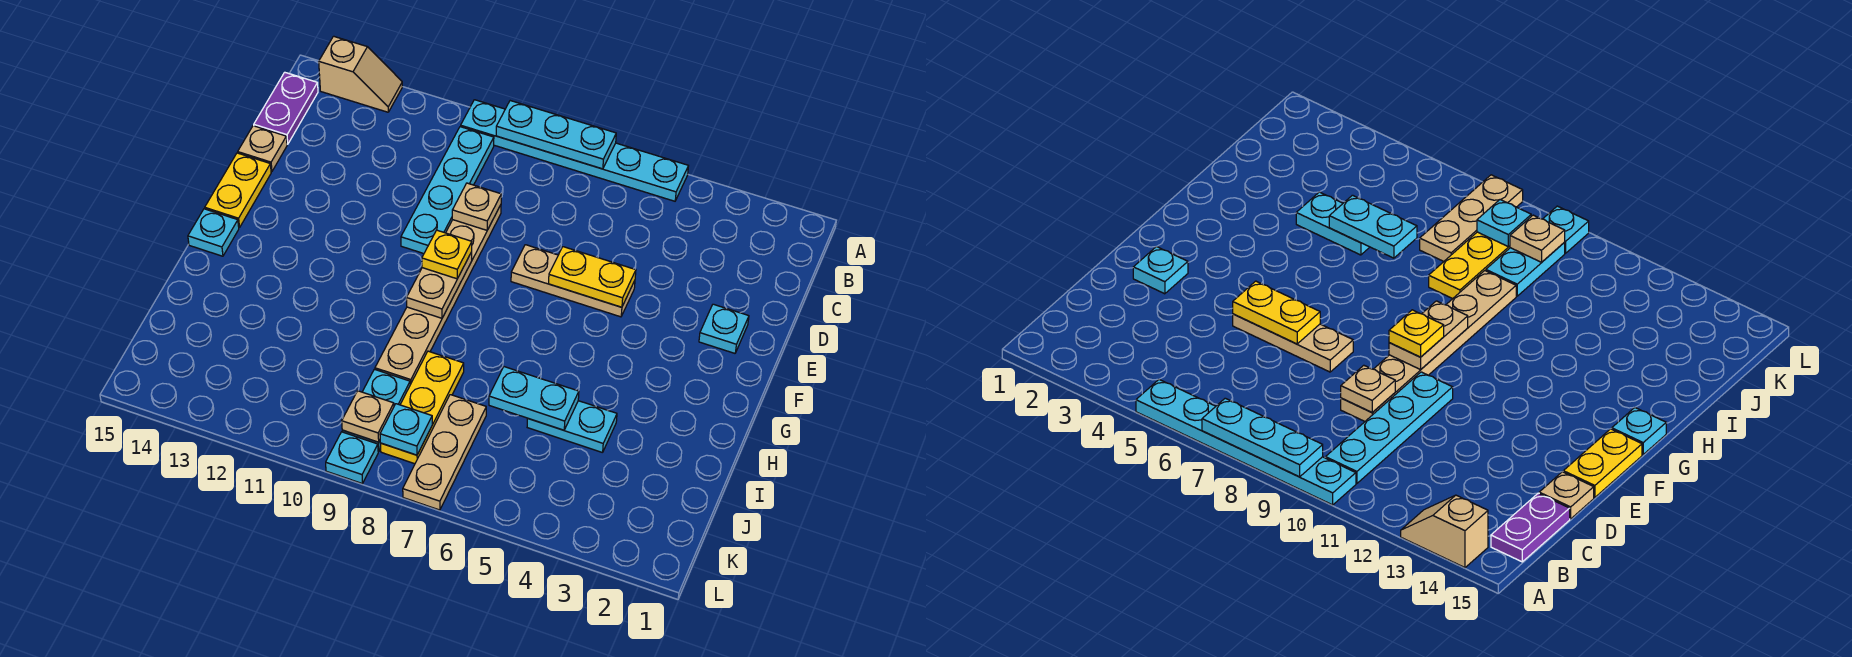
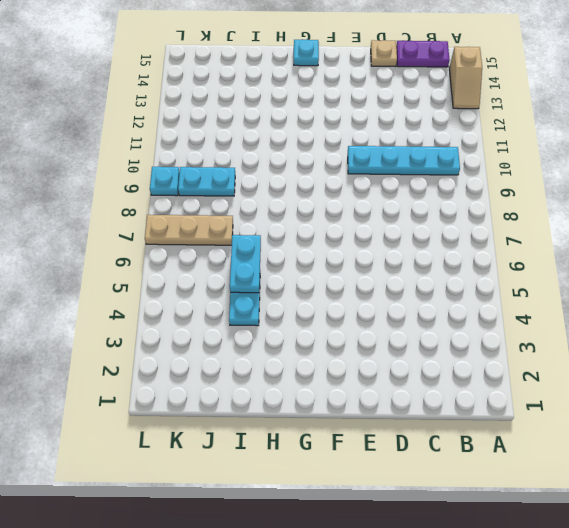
none -> cyan plate A5:A10 level 1
none -> tan plate D9:I9 level 1
none -> cyan plate E2 level 1

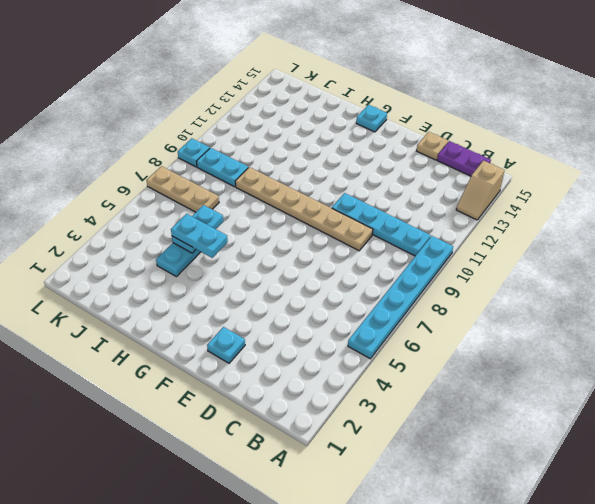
cyan plate H5:I5 level 3 -> none
none -> tan plate E5:E7 level 1
none -> yellow plate E15:F15 level 1
none -> yellow plate I8:K8 level 1

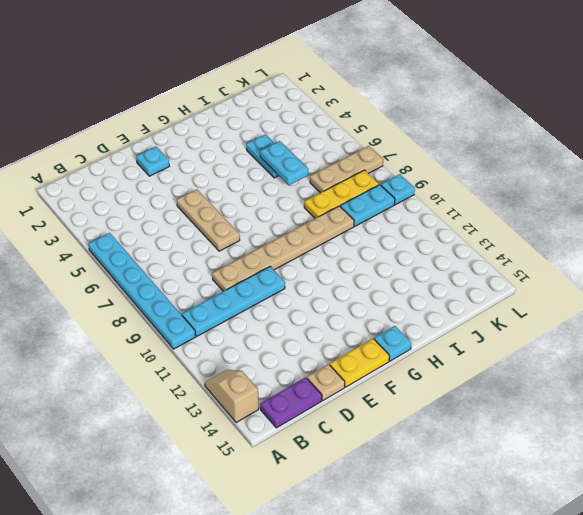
none -> cyan plate A7:A9 level 2
none -> tan plate D9 level 2
none -> yellow plate E5:E6 level 2

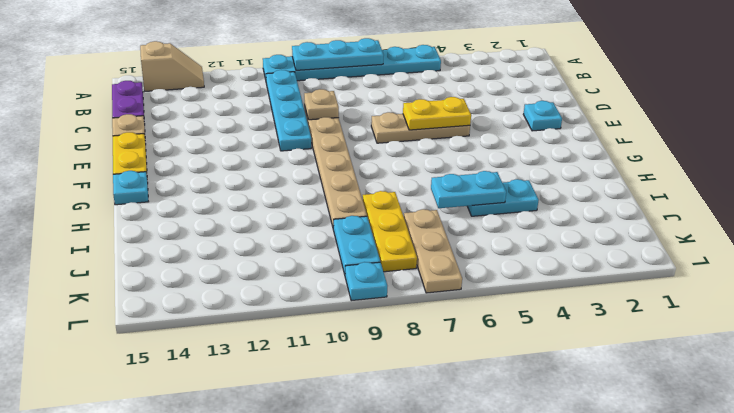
none -> tan plate F9:G9 level 2
none -> cyan plate K8 level 2
none -> tan plate K9 level 2

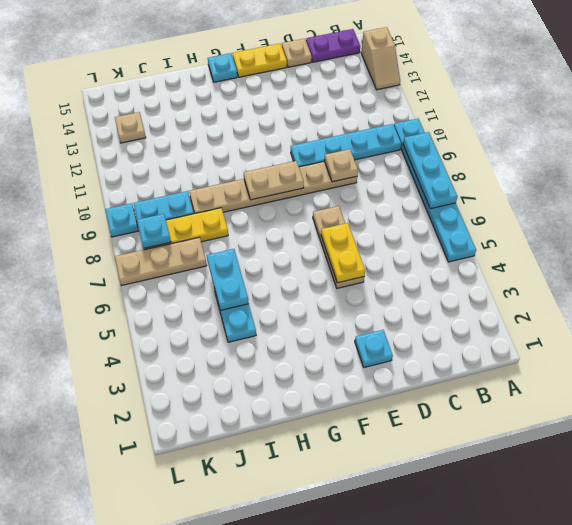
tan plate K13 level 1 -> tan plate K9 level 2
none -> yellow plate F9 level 3

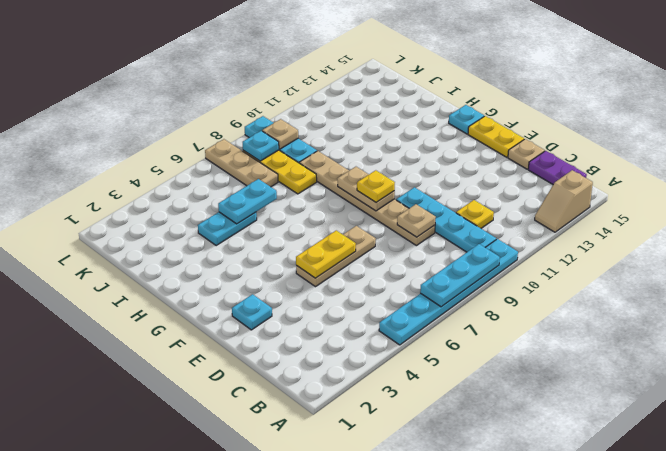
yellow plate C11 level 1 -> none

